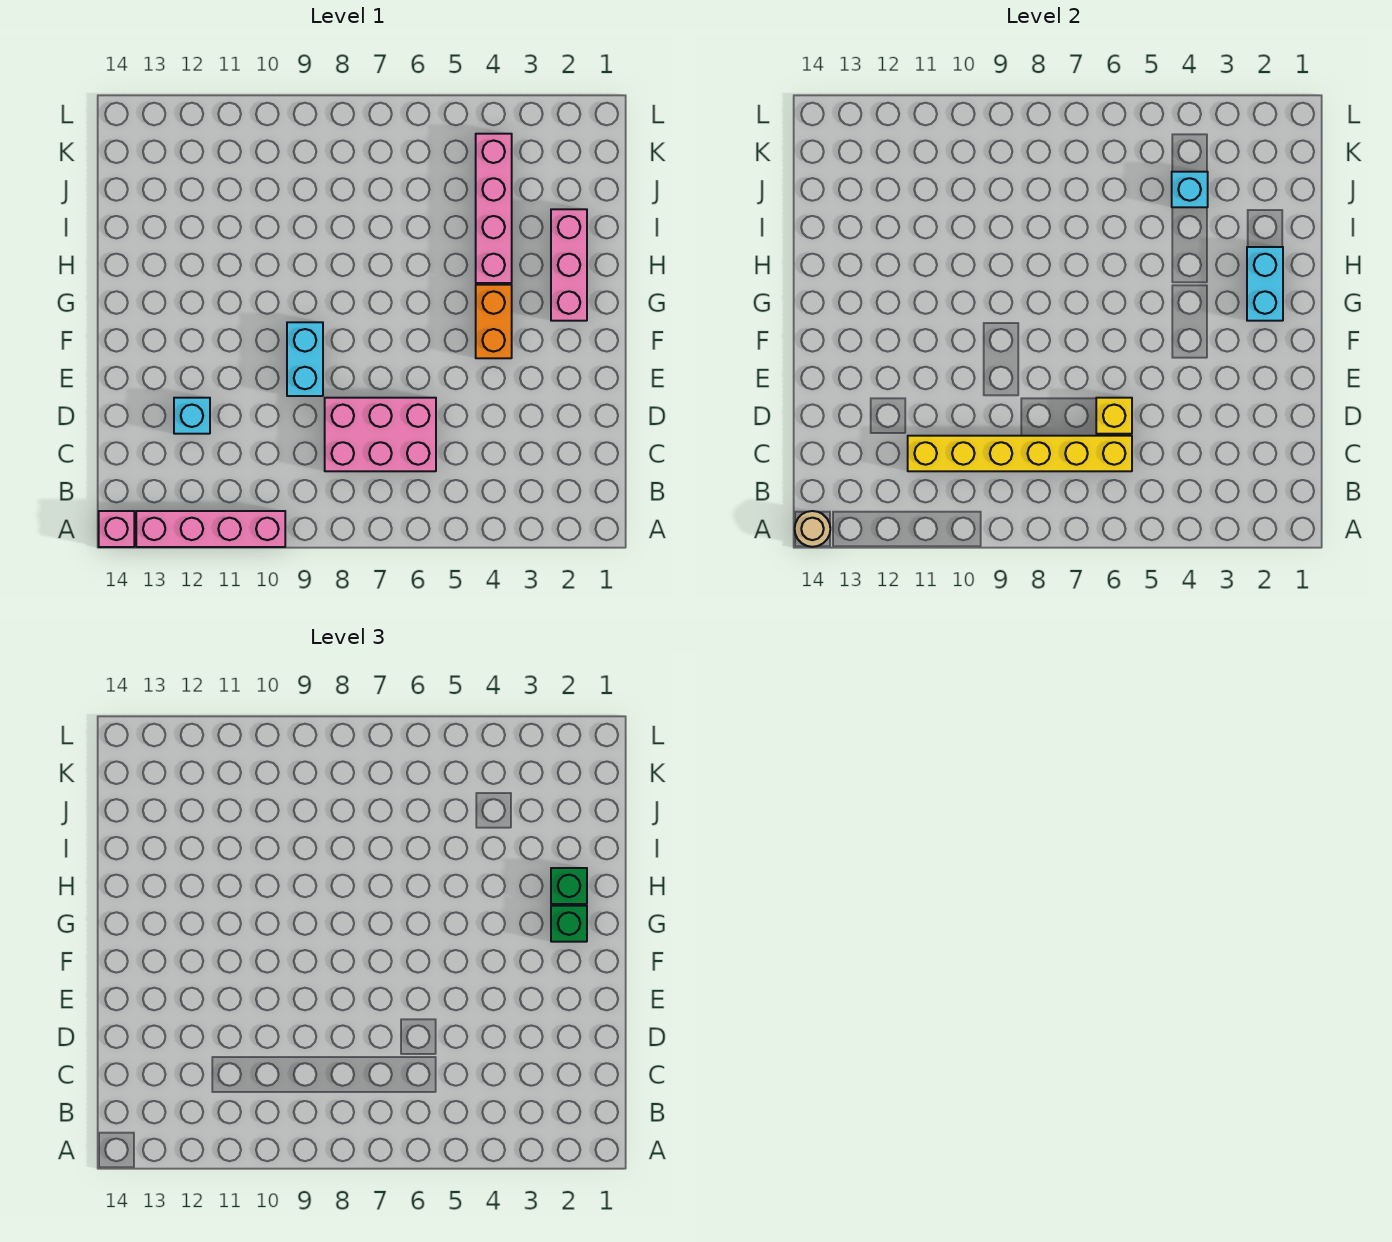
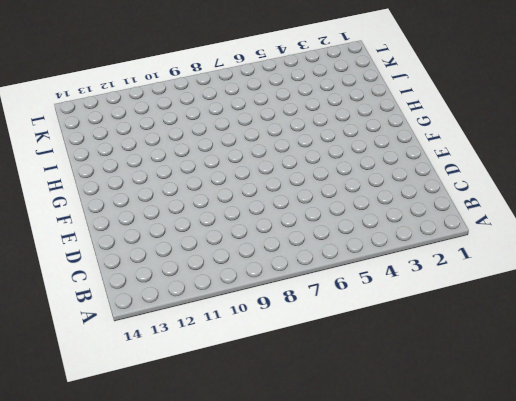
none -> pink brick A10:A13 level 1
none -> pink brick A14 level 1
none -> pink brick C6:D8 level 1

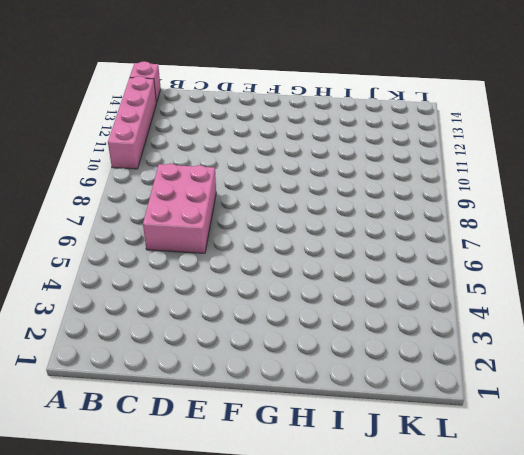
none -> cyan brick D12 level 1
none -> cyan brick E9:F9 level 1
none -> orange brick F4:G4 level 1

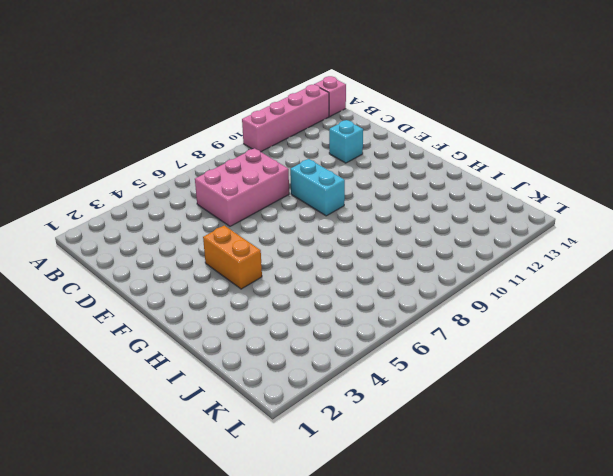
none -> pink brick G2:I2 level 1
none -> pink brick H4:K4 level 1
none -> tan round brick A14 level 2

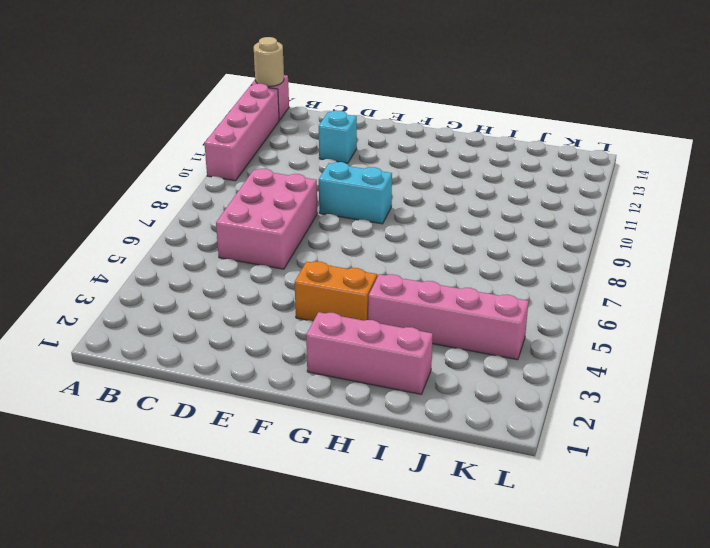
none -> yellow brick C6:C11 level 2
none -> yellow brick D6 level 2
none -> cyan brick G2:H2 level 2

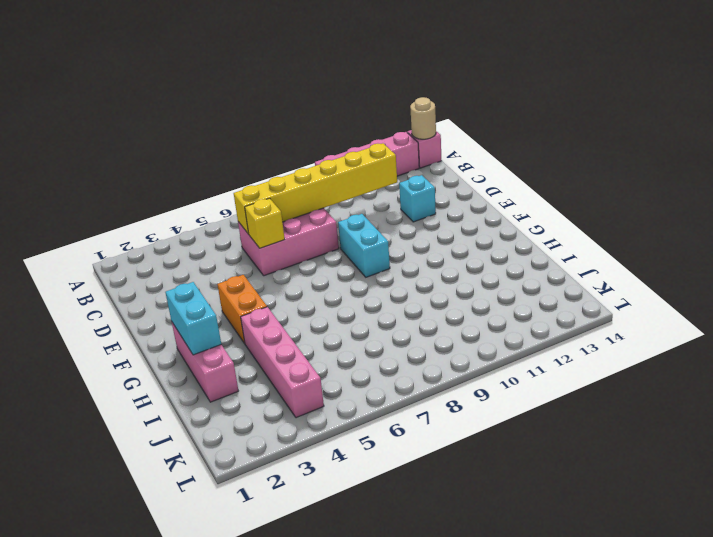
none -> cyan brick J4 level 2
none -> green brick G2 level 3
none -> green brick H2 level 3

